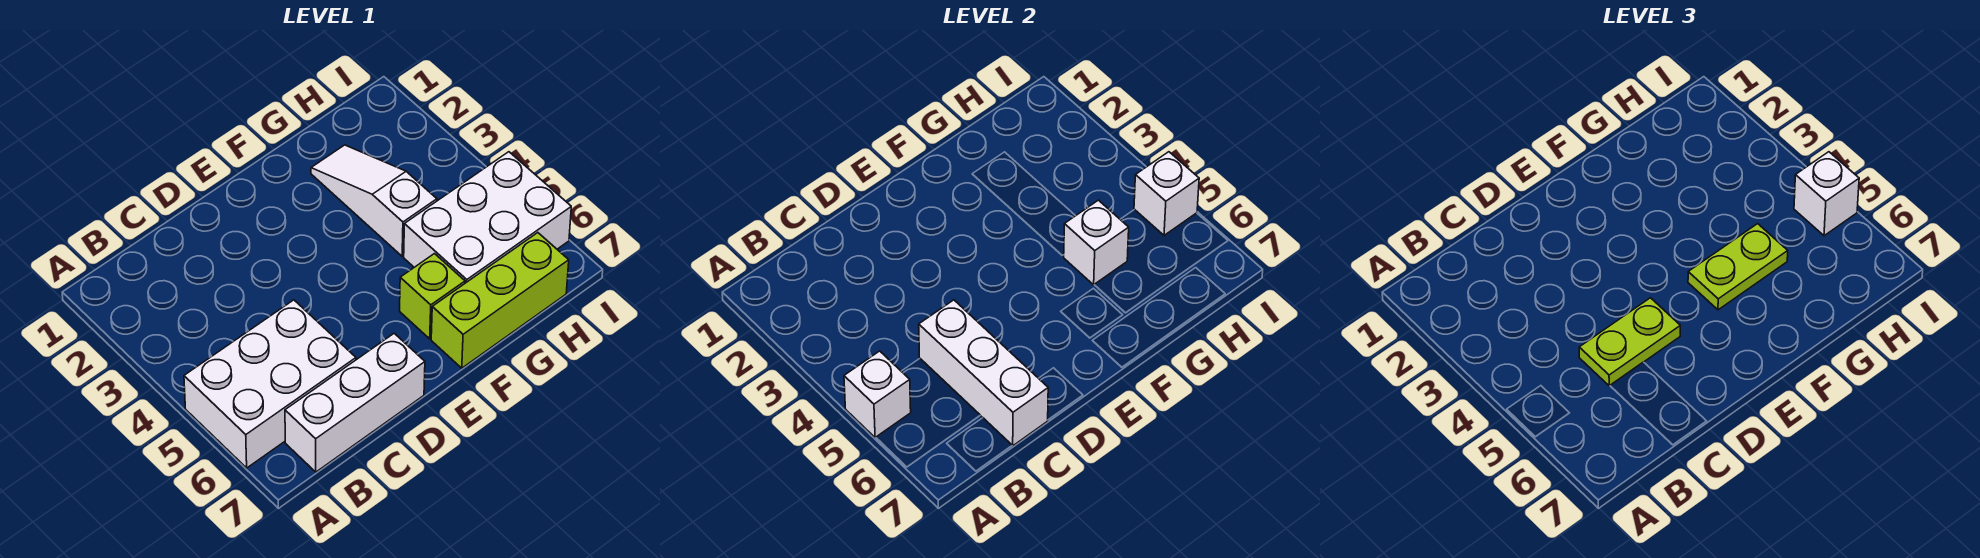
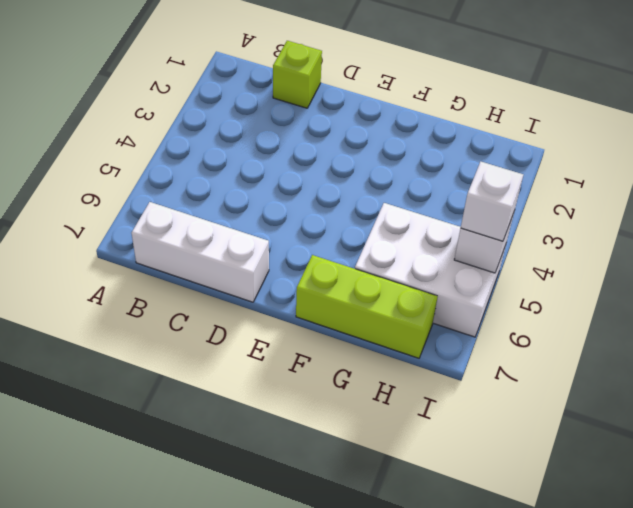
lime brick C1 level 1 -> lime brick F6 level 1
none -> white brick A5:C6 level 1
none -> white slope G2:G4 level 1 top 4
none -> white brick A5 level 2

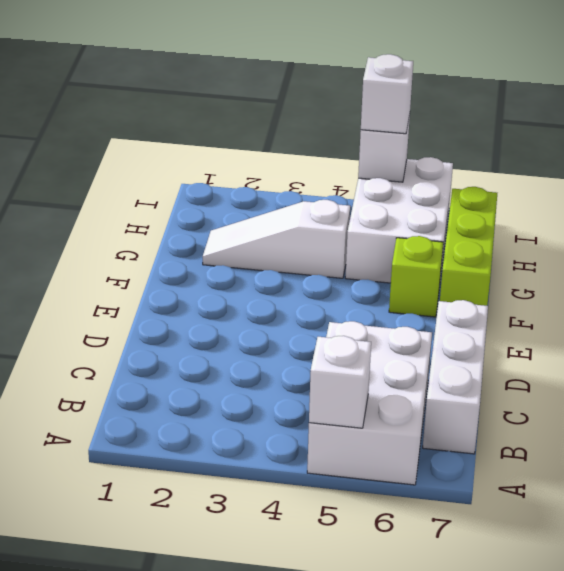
none -> white brick C5:C7 level 2
none -> white brick G5 level 2
none -> lime plate C5:D5 level 3

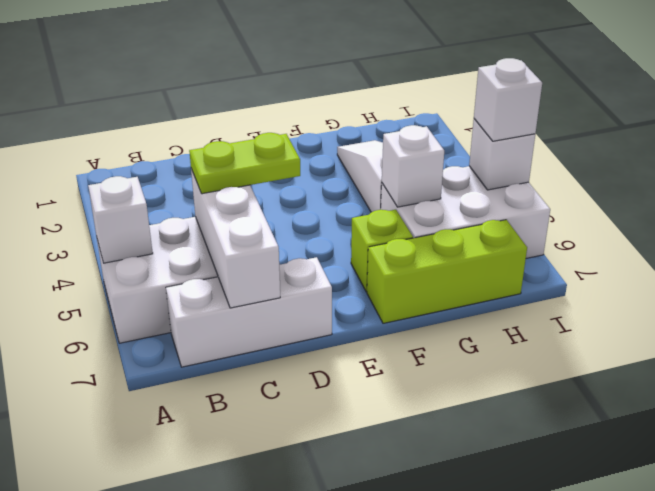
none -> lime plate F5:G5 level 3

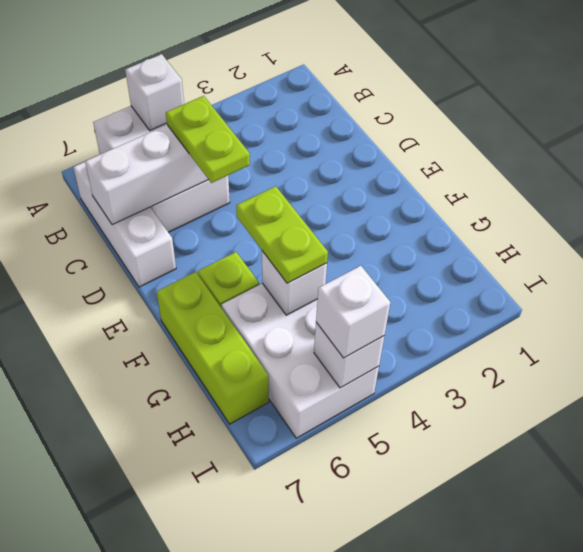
none -> white slope G2:G4 level 1 top 4

